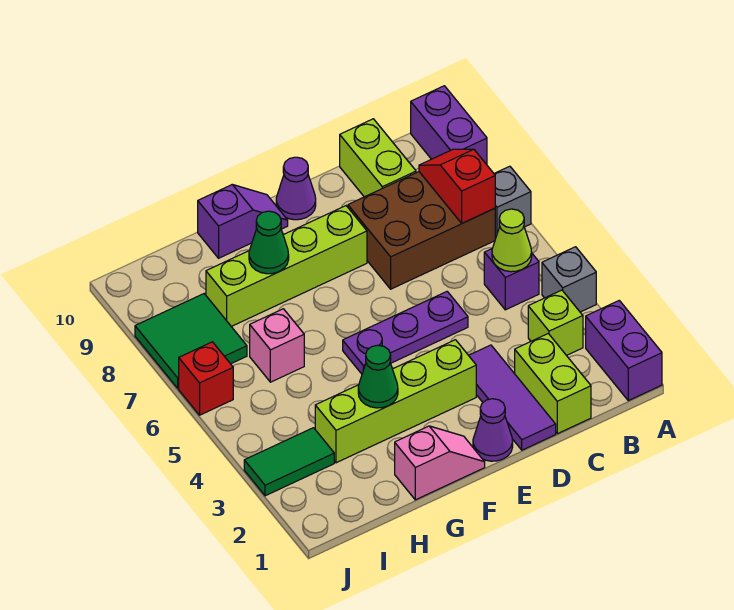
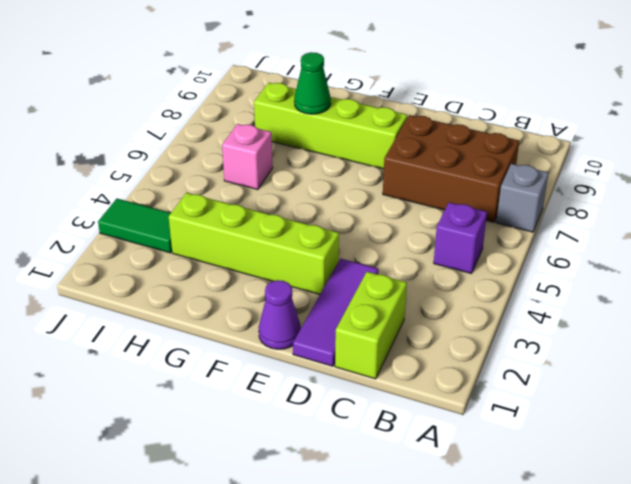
none -> purple brick A1:A2 level 1
none -> grey brick A4 level 1
none -> purple brick A9:A10 level 1

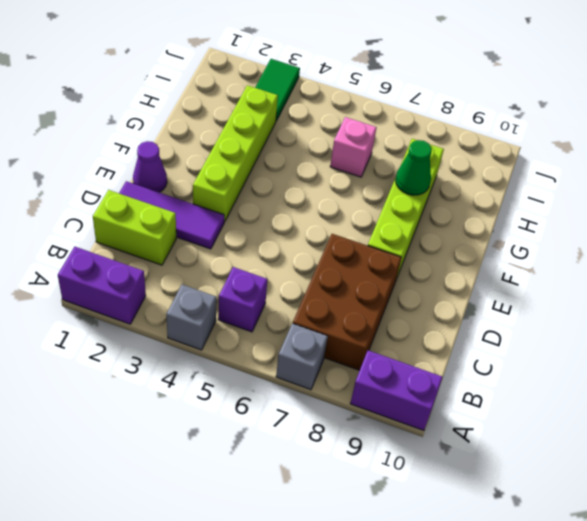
none -> lime brick B3 level 1
none -> lime brick C9:C10 level 1
none -> purple plate D5:F5 level 1

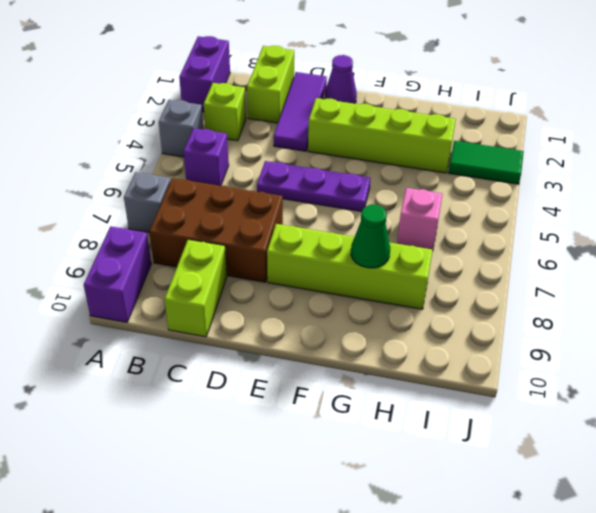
none -> purple cone E10 level 1
none -> pink slope F1:G1 level 1 top G
none -> purple slope F10:G10 level 1 top G

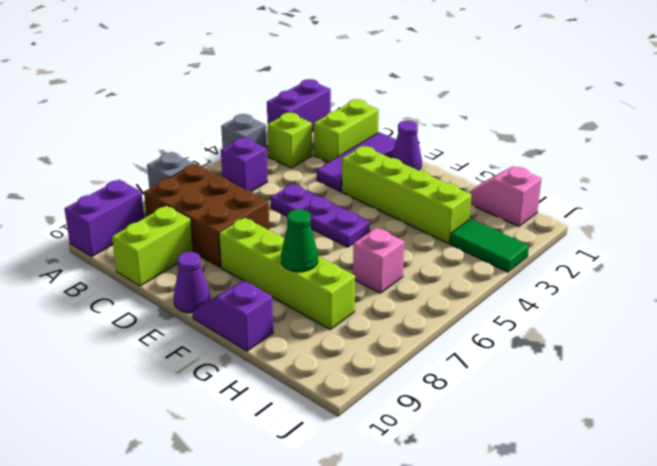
pink slope H1:I1 level 1 top I -> pink slope F1:G1 level 1 top G
none -> green tile I7:J8 level 1
none -> red brick J6 level 1
none -> lime cone B5 level 2

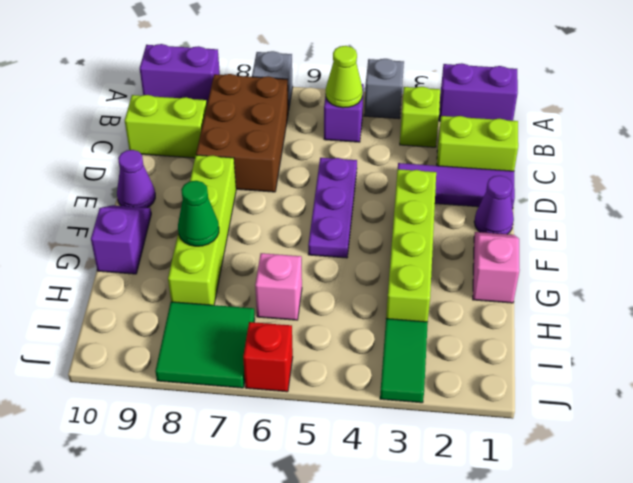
none -> red slope B7:B8 level 2 top 7
none -> green cone G3 level 2

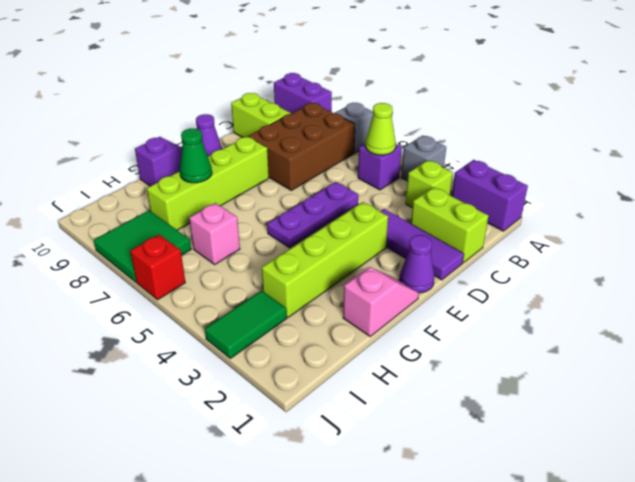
none -> red slope B7:B8 level 2 top 7
none -> green cone G3 level 2

